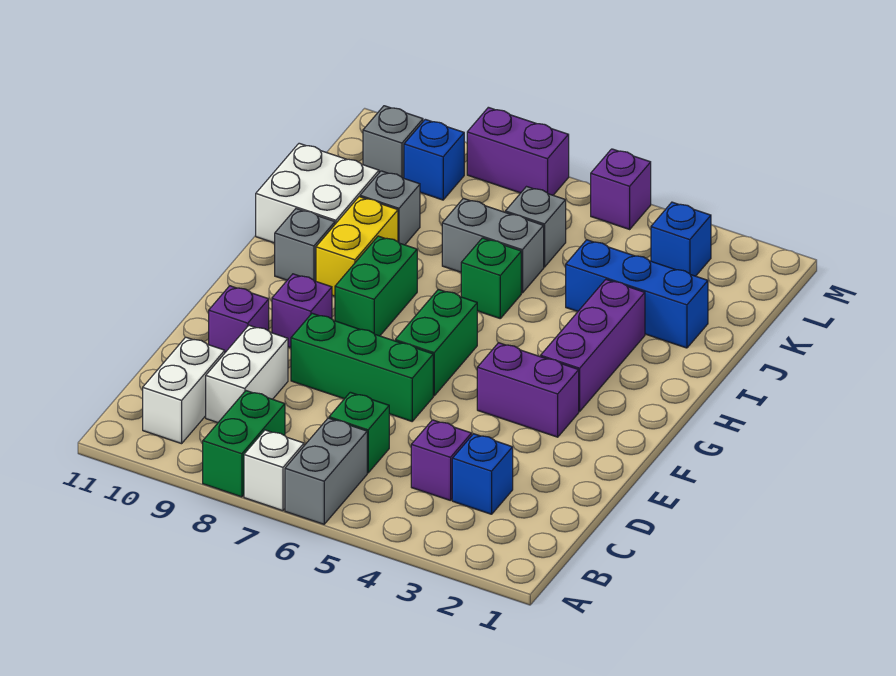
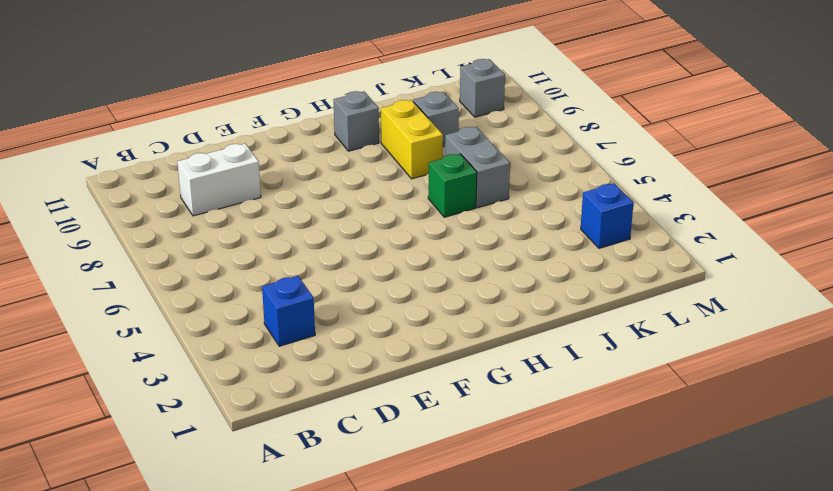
yellow brick I8:I9 level 1 -> yellow brick H9:I9 level 1
none -> grey brick A6:B6 level 1
none -> white brick A7 level 1
none -> green brick A8:B8 level 1

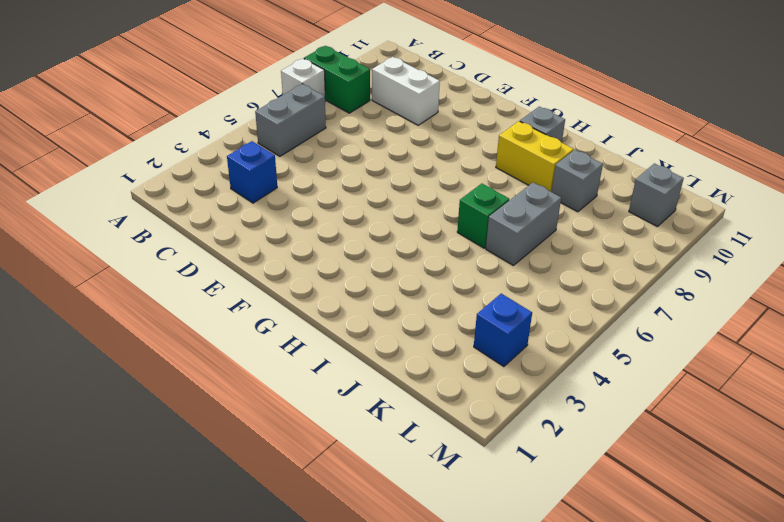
grey brick B5:B6 level 1 -> grey brick A6:B6 level 1
none -> white brick B10:C10 level 1
none -> purple brick C4 level 1
none -> green brick C6 level 1

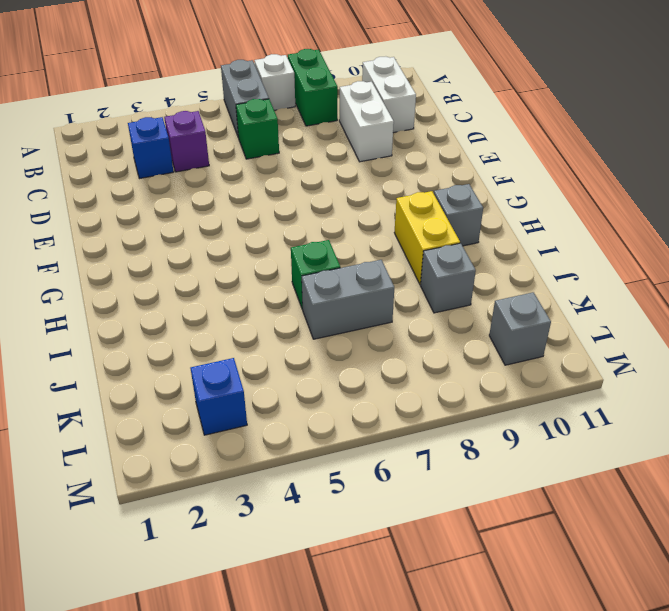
none -> green brick E6:E8 level 1
none -> purple brick E10 level 1
none -> purple brick F3:F4 level 1

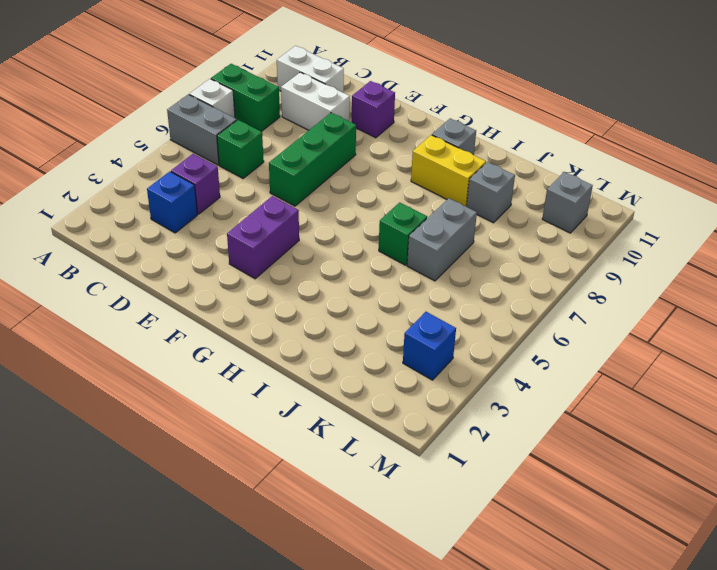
none -> green brick F6:G6 level 1
none -> purple brick F9 level 1
none -> purple brick G3:I3 level 1

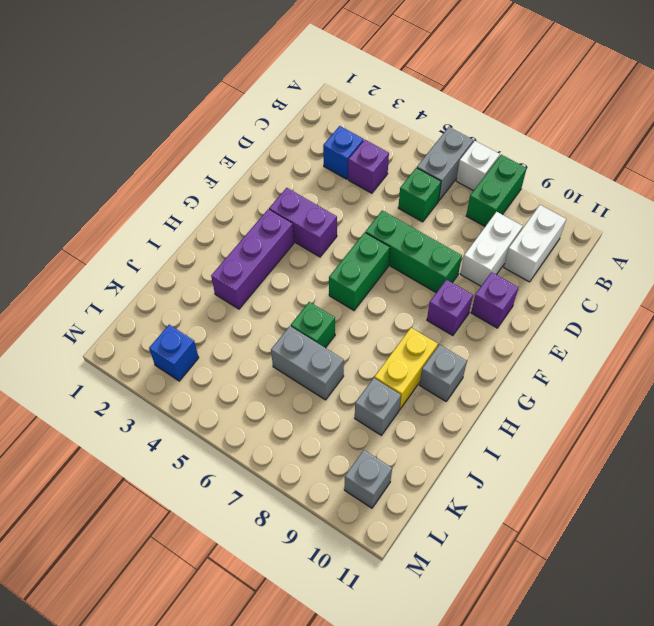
none -> green brick G8:H8 level 1
none -> white brick I10:J11 level 1
none -> blue brick J2:J4 level 1

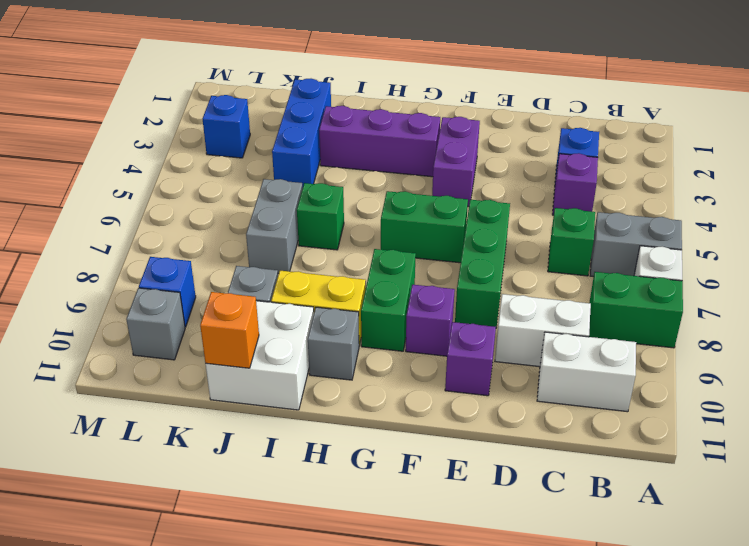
green brick G8:G9 level 1 -> green brick G8:H8 level 1
orange brick J11 level 2 -> none
none -> grey brick K6 level 1
none -> purple brick M5 level 1
none -> purple brick M7:M8 level 1

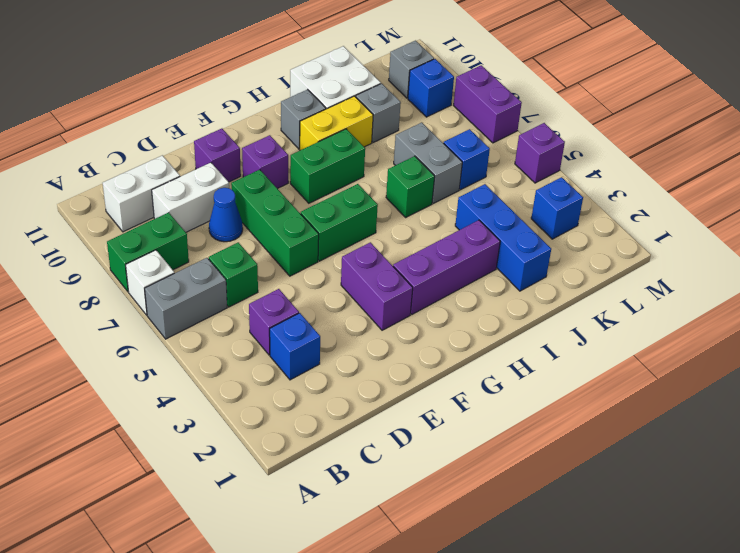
blue cone D8 level 1 -> none
blue brick K6 level 1 -> grey brick K6 level 1

